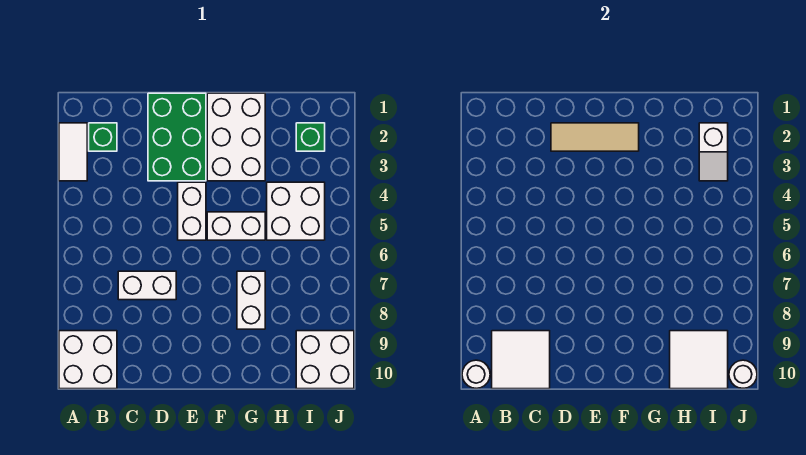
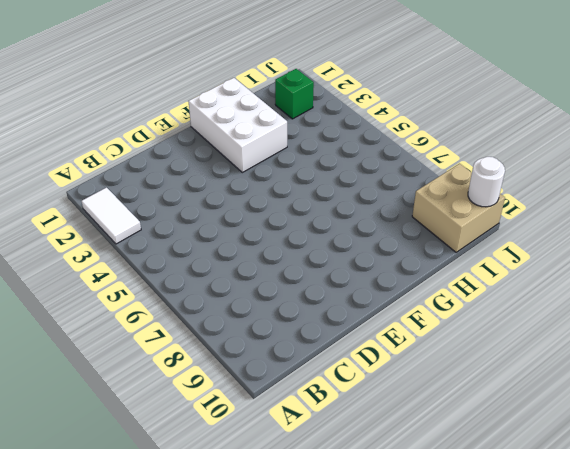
tan brick I9:J10 level 1 -> white brick I9:J10 level 1
none -> white brick A9:B10 level 1
none -> green brick B2 level 1
none -> white brick C7:D7 level 1

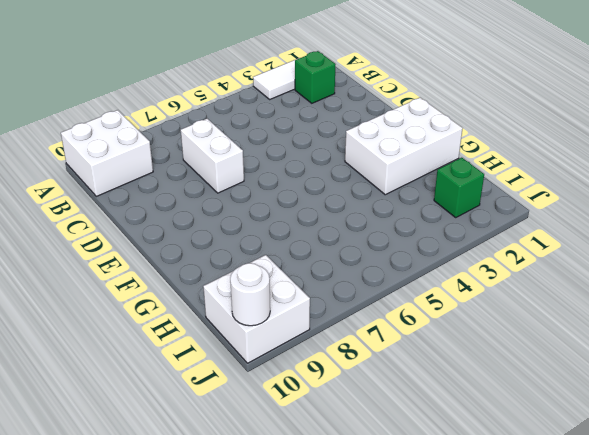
none -> green brick D1:E3 level 1
none -> white brick E4:E5 level 1
none -> white brick F5:G5 level 1

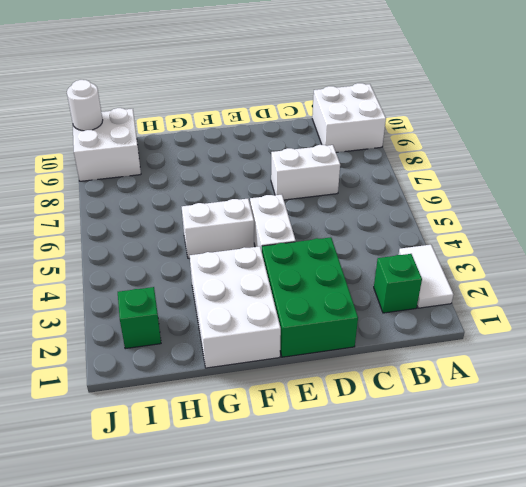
none -> white brick G7:G8 level 1
none -> white brick H4:I5 level 1
none -> white round brick A10 level 2

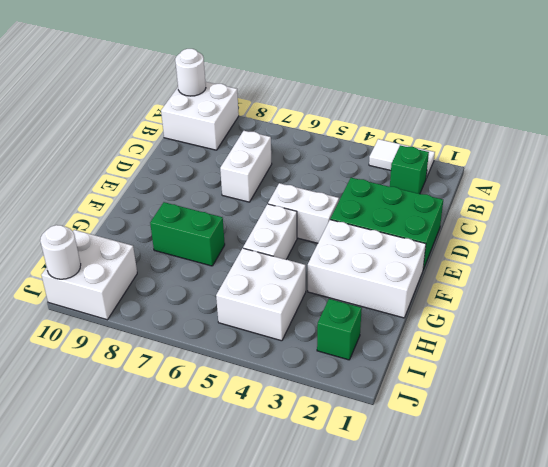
green brick G7:G8 level 1 -> white brick G7:G8 level 1
none -> white tile B9:C10 level 2
none -> tan tile D2:F2 level 2
none -> white tile H9:I10 level 2

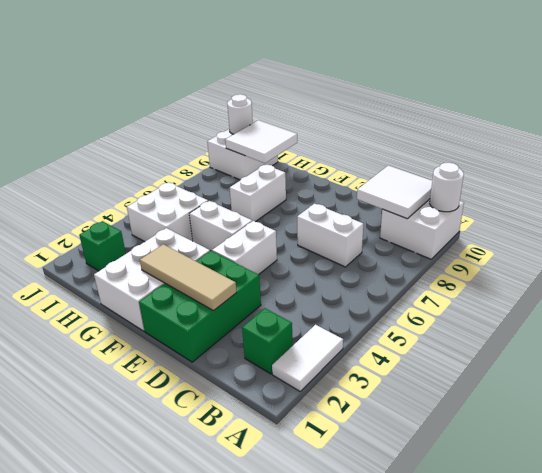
none -> white slope I2:I3 level 2 top 2

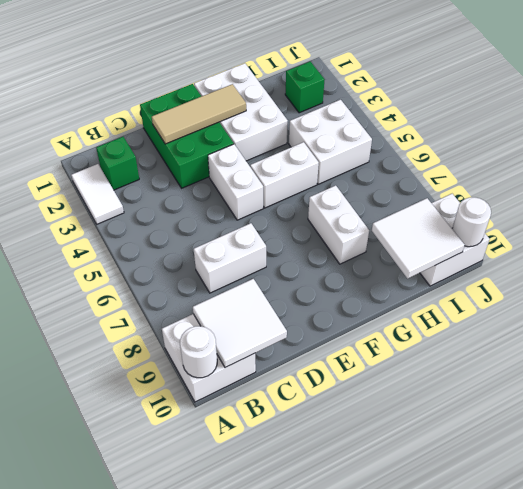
none -> white slope I2:I3 level 2 top 2

